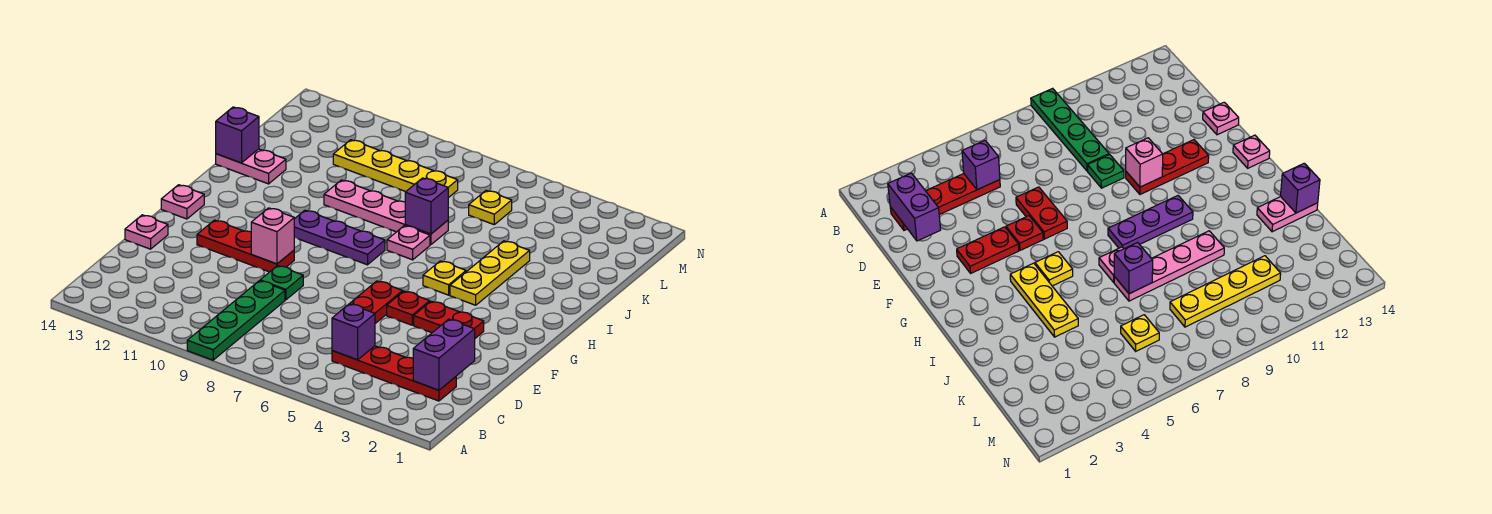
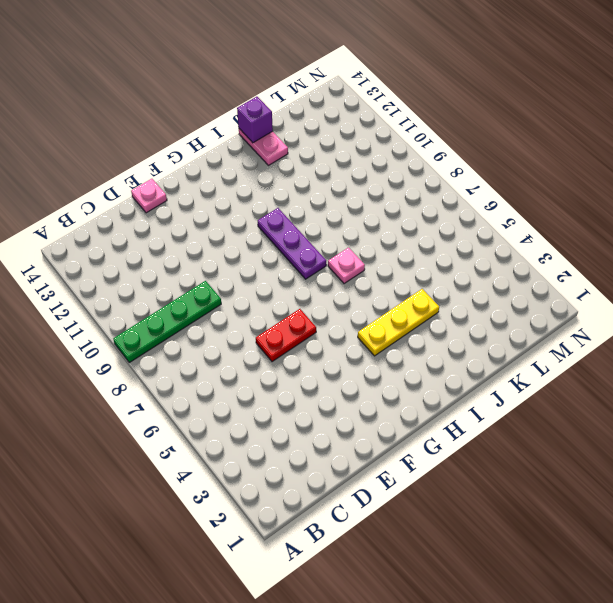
none -> red plate C2:C5 level 1
none -> green plate E9 level 1
none -> red plate F3:F4 level 1

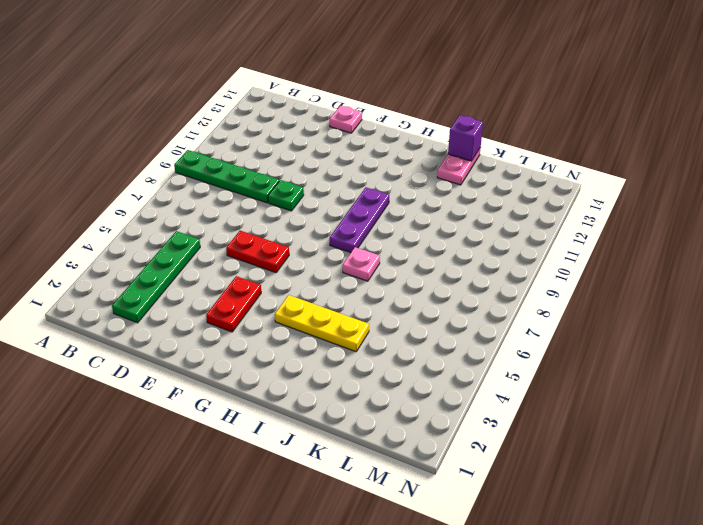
green plate C2:C5 level 1 -> red plate C2:C5 level 1
none -> red plate F5 level 1
none -> red plate F10:F12 level 1
none -> pink plate G14 level 1

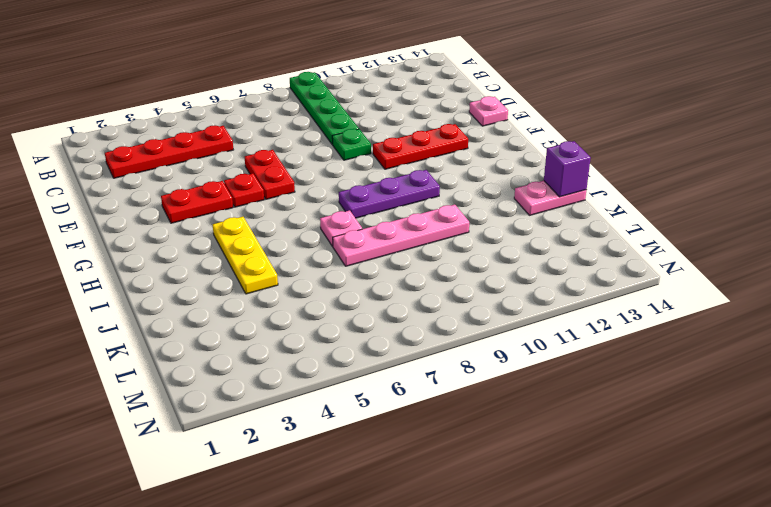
none -> pink plate G14 level 1
none -> yellow plate H5 level 1
none -> yellow plate L6 level 1

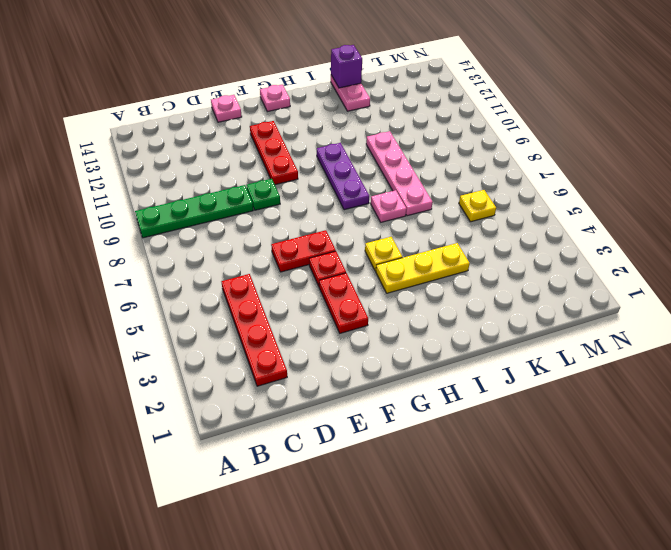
none -> yellow plate L8:L11 level 1
none -> purple brick C2:D2 level 2
none -> purple brick C5 level 2

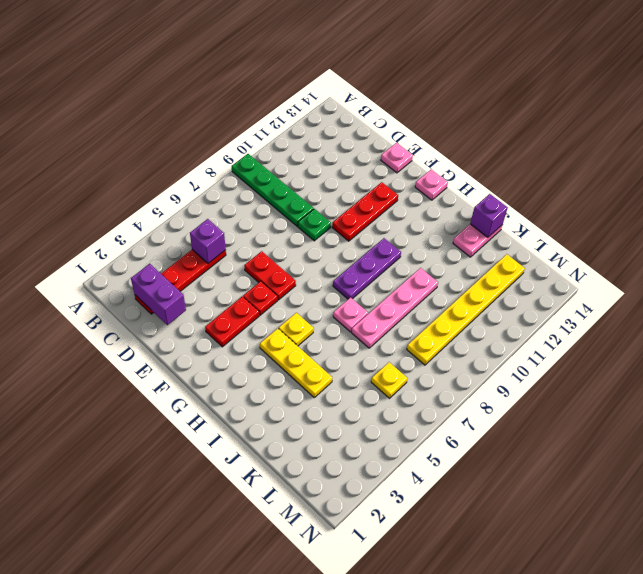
yellow plate L8:L13 level 1 -> yellow plate L8:L11 level 1
none -> pink brick F10 level 2
none -> purple brick J7 level 2

